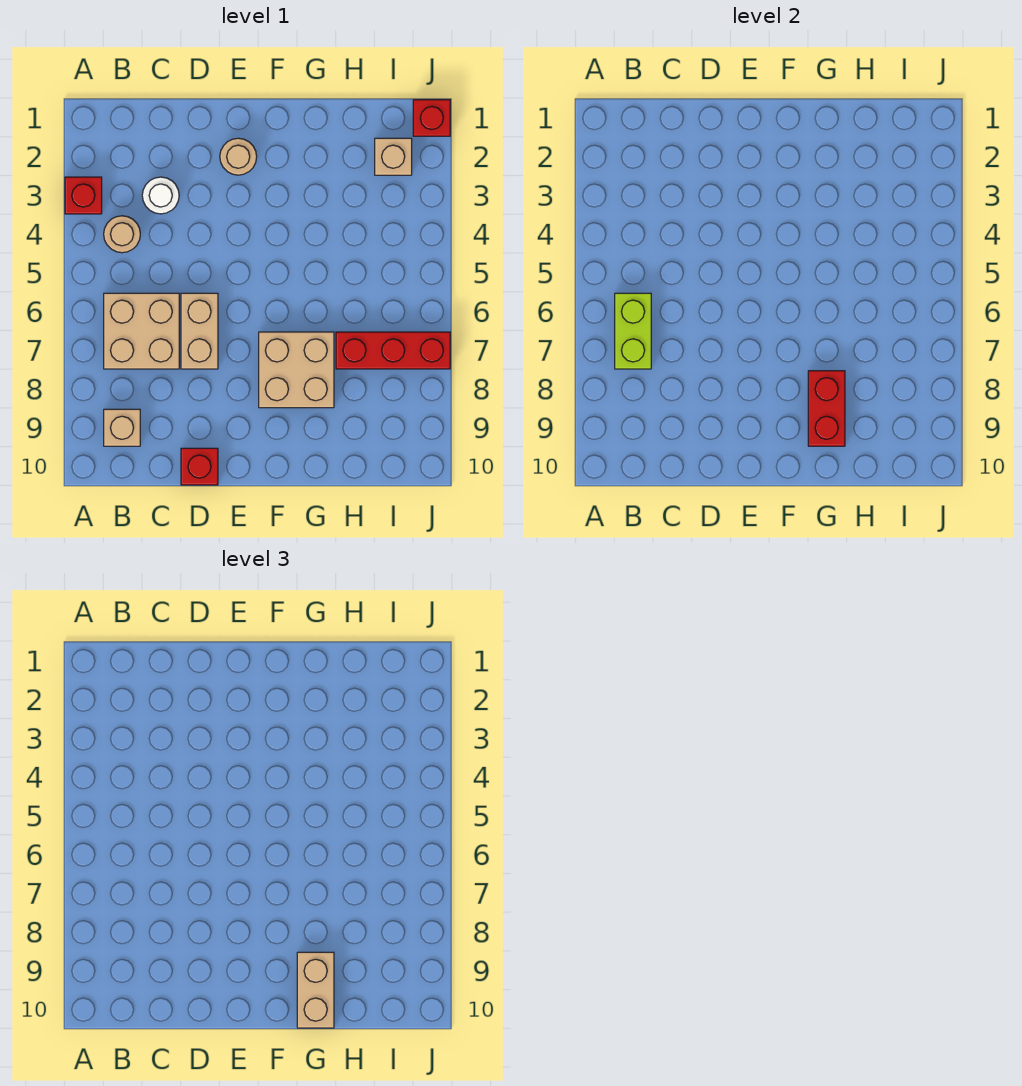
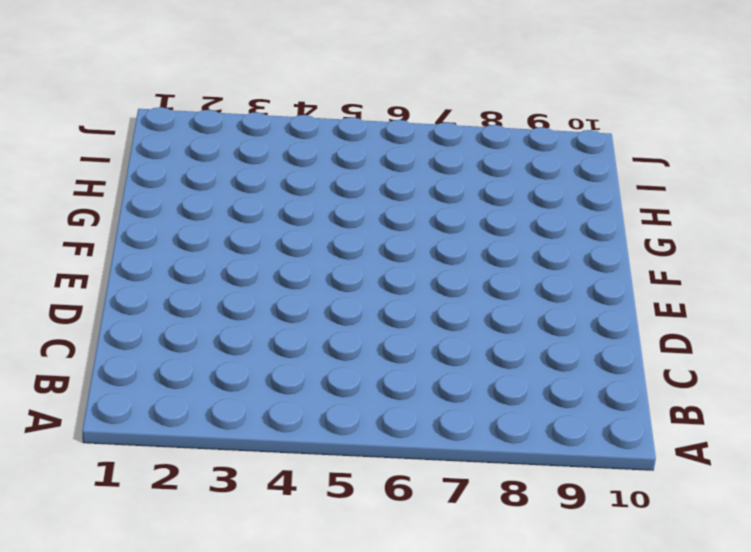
none -> red brick A3 level 1
none -> tan round brick B4 level 1
none -> tan brick B6:C7 level 1

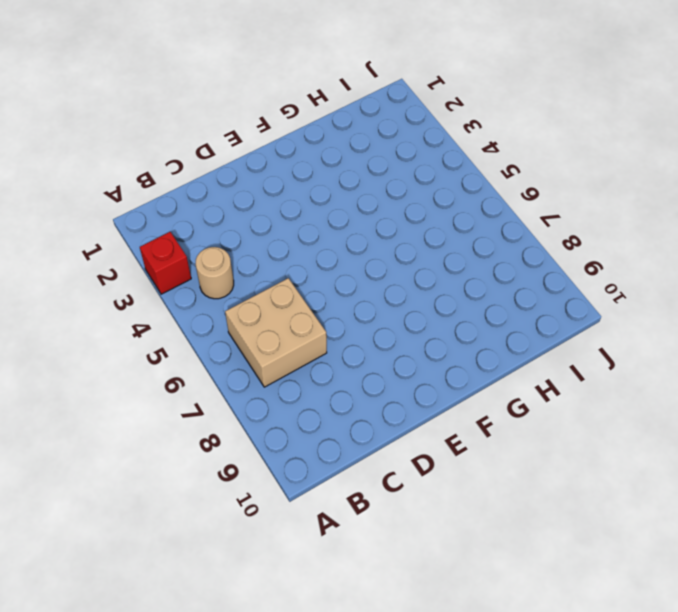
none -> tan brick B9 level 1
none -> white round brick C3 level 1
none -> tan brick D6:D7 level 1

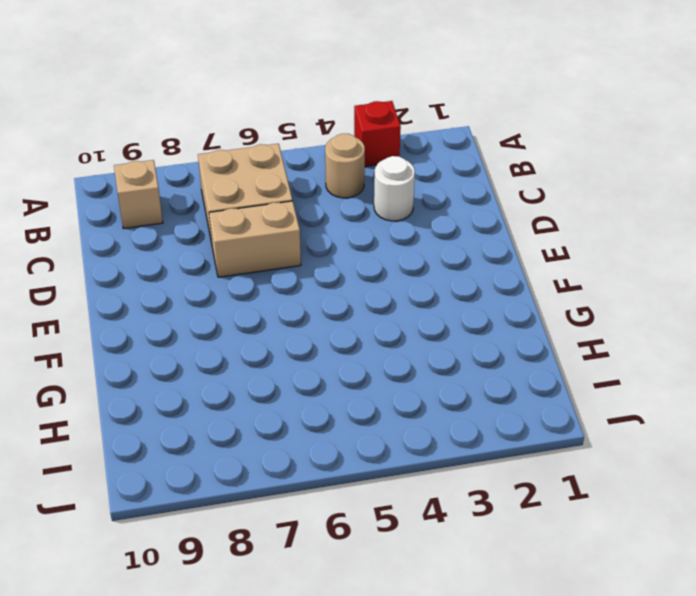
none -> red brick D10 level 1
none -> tan round brick E2 level 1
none -> tan brick F7:G8 level 1

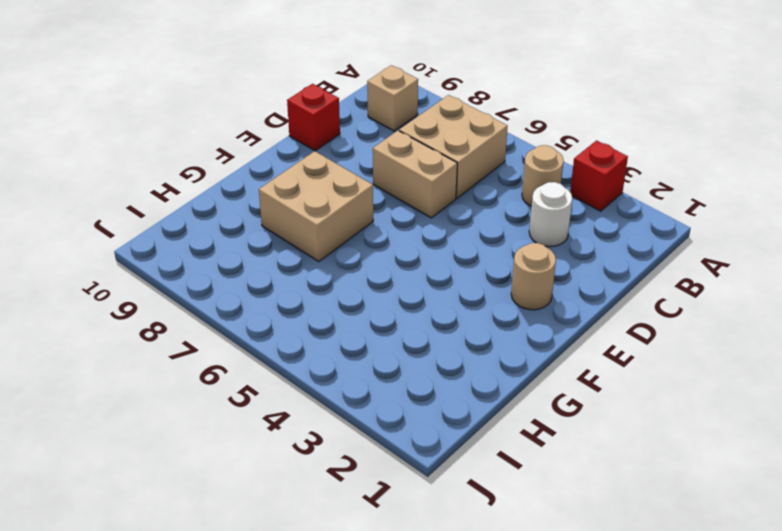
none -> red brick H7:J7 level 1
none -> tan brick I2 level 1
none -> red brick J1 level 1

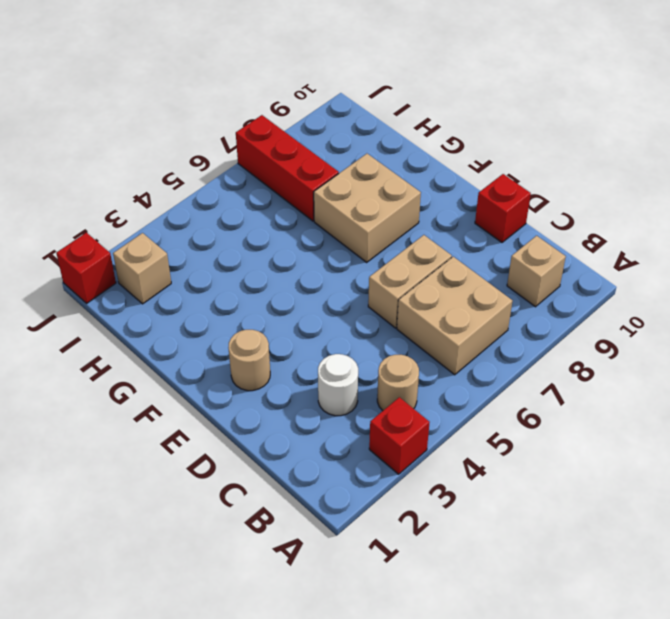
none -> lime brick B6:B7 level 2
none -> red brick G8:G9 level 2
none -> tan brick G9:G10 level 3

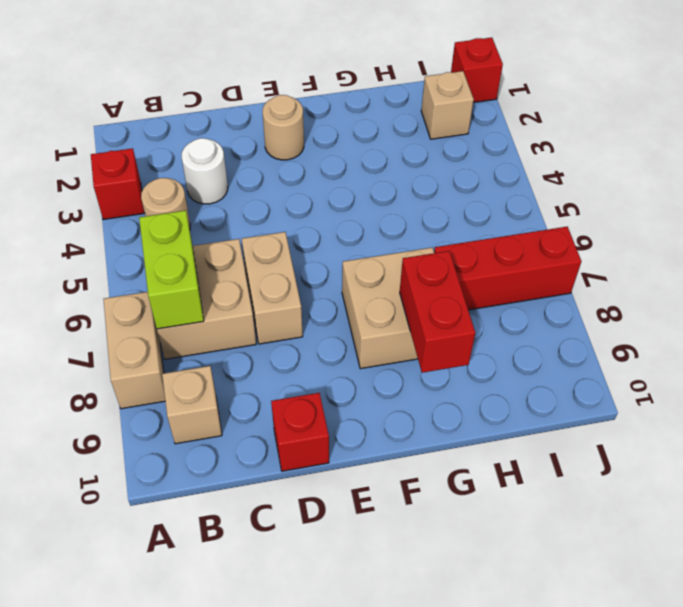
tan brick A7:A8 level 1 -> tan brick G9:G10 level 3

